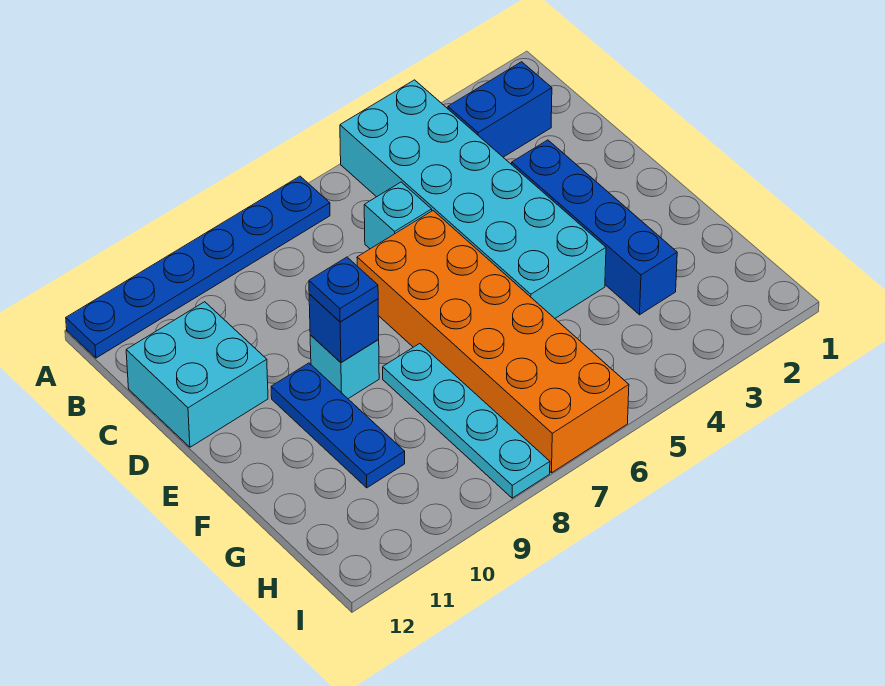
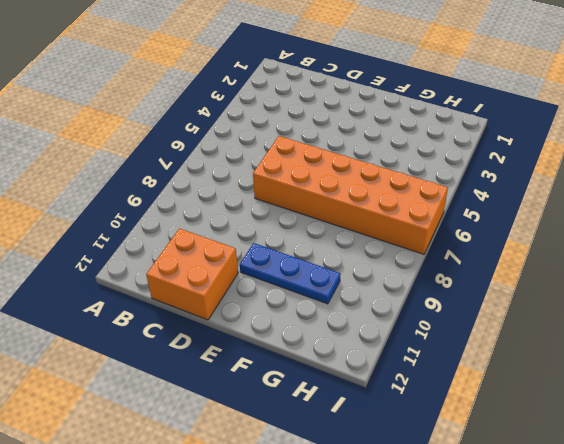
orange brick C11:D12 level 1 -> cyan brick C11:D12 level 1
none -> cyan brick A4:F5 level 1
none -> blue plate A7:A12 level 1
none -> blue brick B2:B3 level 1

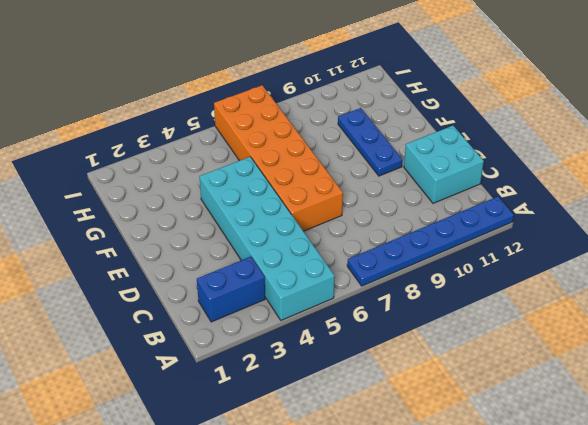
none -> cyan brick C6 level 1
none -> blue brick D3:G3 level 1
none -> cyan brick E9 level 1

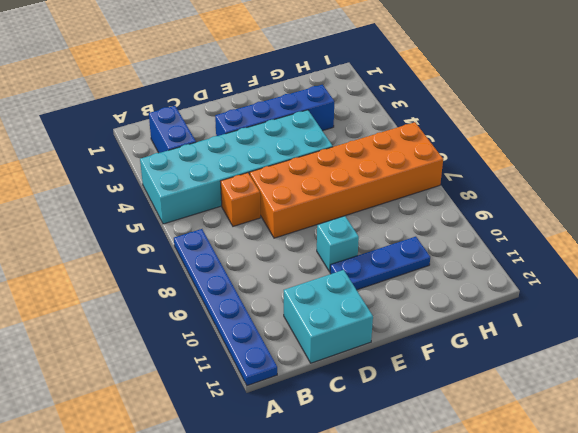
orange brick C6 level 1 -> cyan brick C6 level 1
none -> cyan plate F8:I8 level 1
none -> blue brick E9 level 2
none -> blue plate E9 level 3

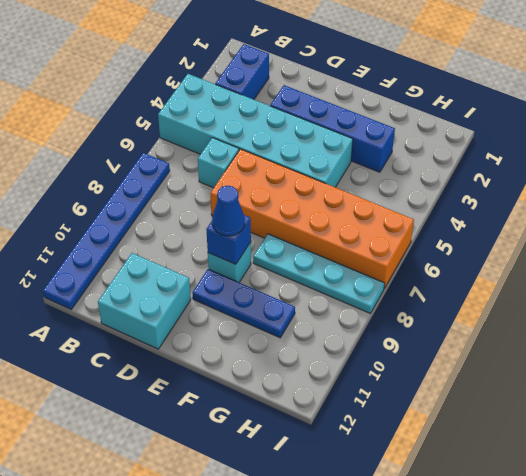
blue cone E9 level 3 -> blue plate E9 level 3

